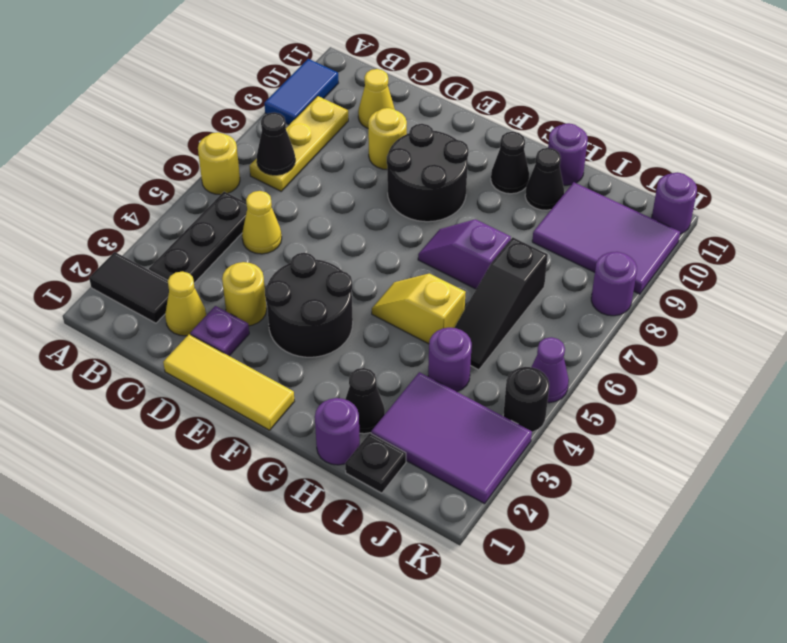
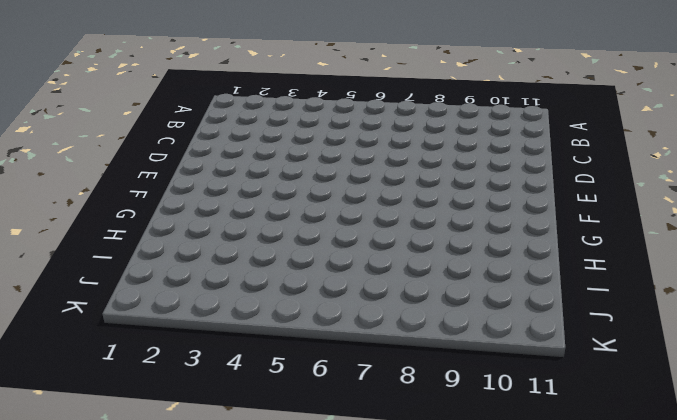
none -> black tile A2:B2 level 1
none -> yellow round brick A6 level 1
none -> blue tile A9:A10 level 1
none -> black plate B3:B5 level 1

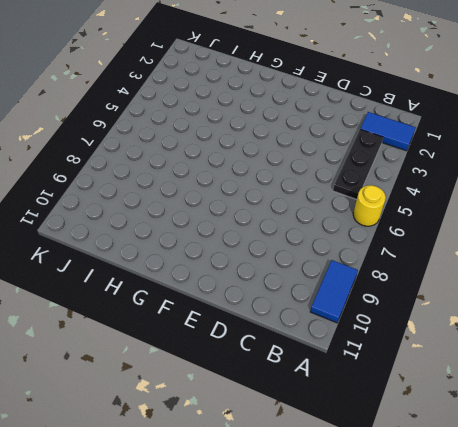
blue tile A2:B2 level 1 -> black tile A2:B2 level 1
none -> yellow plate B7:B9 level 1
none -> yellow cone C2 level 1
none -> yellow cone C5 level 1
none -> yellow cone C10 level 1

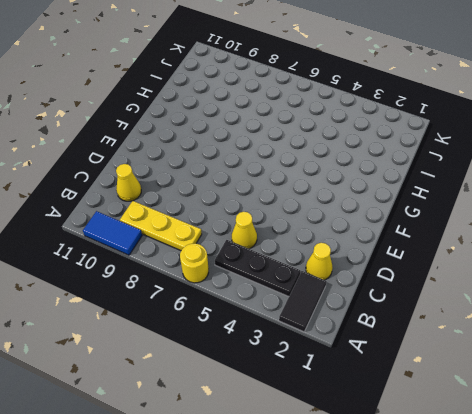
none -> yellow tile D1:F1 level 1
none -> purple plate D2 level 1
none -> yellow round brick D3 level 1
none -> yellow round brick D9 level 1

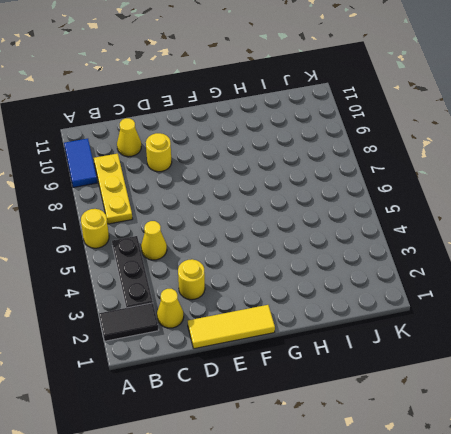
none -> purple plate D2 level 1
none -> black round brick E3:F4 level 1
none -> black round brick E8:F9 level 1
none -> yellow slope G5:H5 level 1 top H

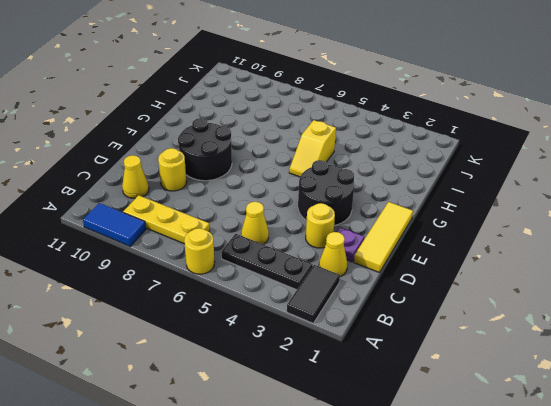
none -> purple slope G7:H7 level 1 top H
none -> black cone G10 level 1
none -> purple round brick H1 level 1
none -> black cone H2 level 1

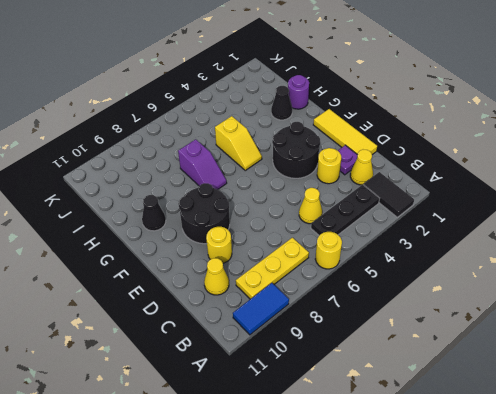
none -> black cone H10 level 1
none -> purple round brick H11 level 1
none -> black plate I1 level 1
none -> purple tile I2:K3 level 1

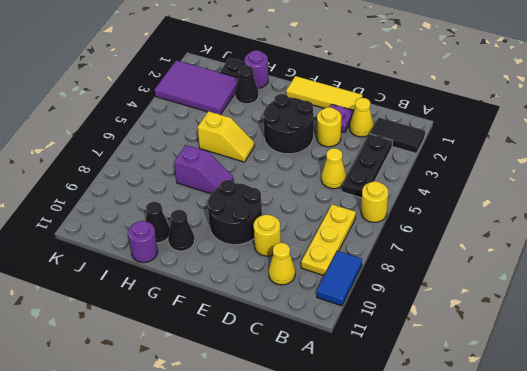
none -> purple round brick I4 level 1
none -> black slope I5:I7 level 1 top 7
none -> purple tile I9:K10 level 1
none -> black round brick K4 level 1

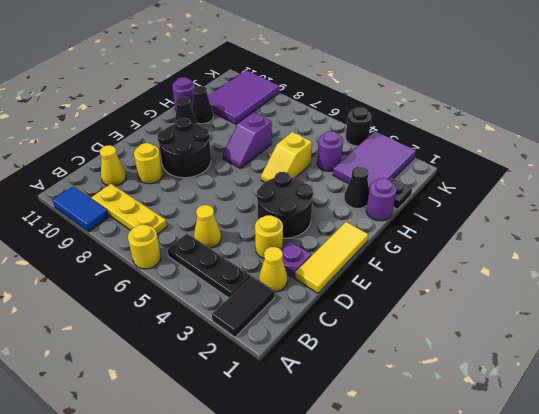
none -> black slope I5:I7 level 1 top 7
none -> purple cone K5 level 1
none -> purple round brick K8 level 1
none -> purple round brick K11 level 1

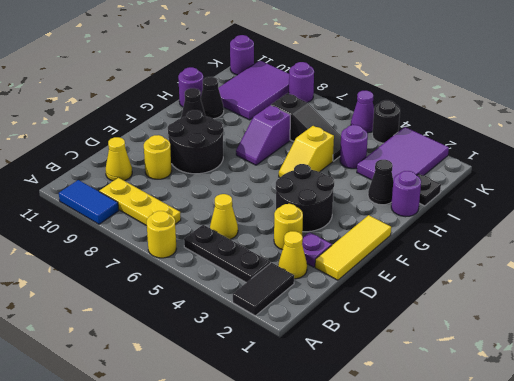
none -> black cone B7 level 2

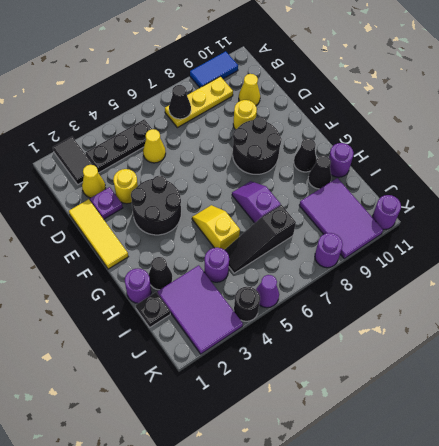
none -> yellow round brick A6 level 1

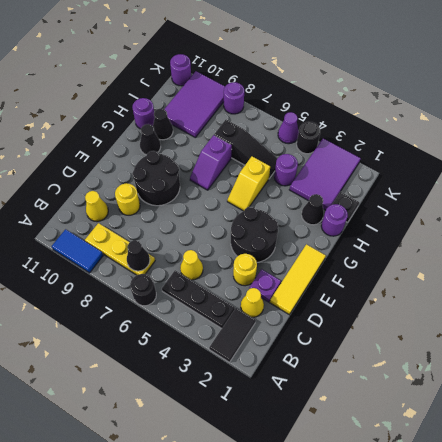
black round brick A6 level 1 -> yellow round brick A6 level 1

